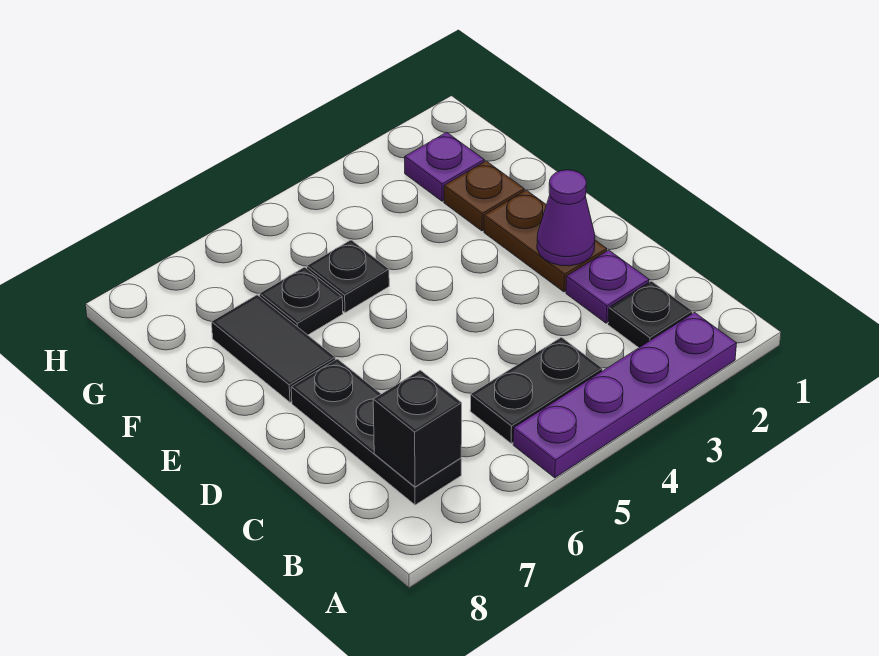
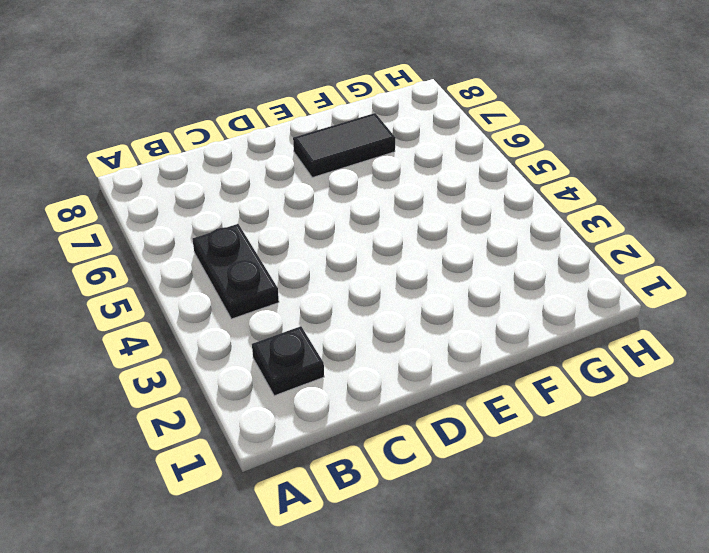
none -> purple plate A2:A5 level 1
none -> black plate B7:D7 level 1
none -> purple plate C2 level 1

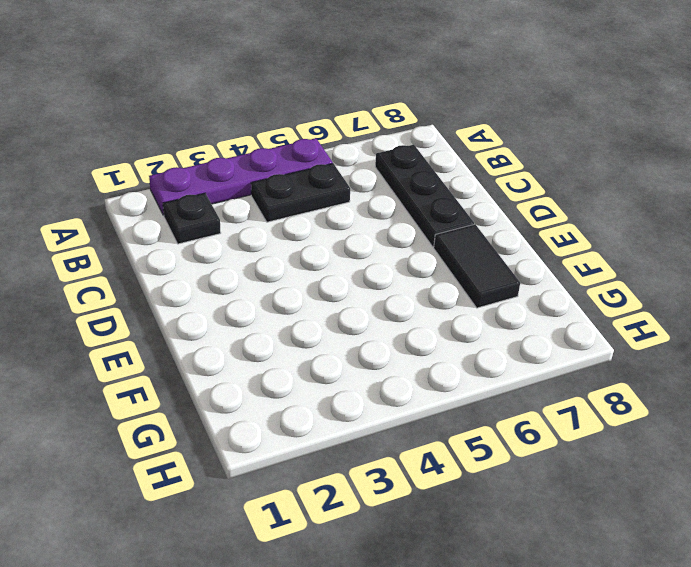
none -> purple plate C2 level 1
none -> brown plate D2:E2 level 1
none -> brown plate F2 level 1

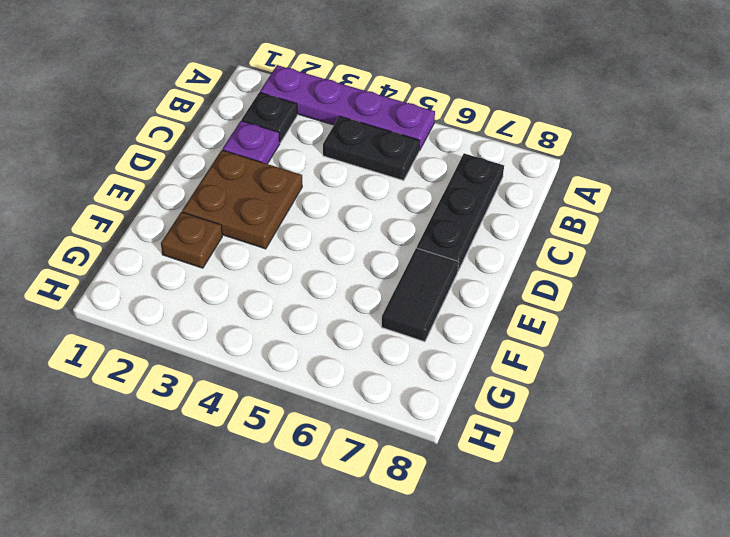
brown plate D2:E3 level 1 -> brown plate D2:E2 level 1
none -> black plate F5 level 1
none -> black plate F6 level 1
none -> purple plate G2 level 1

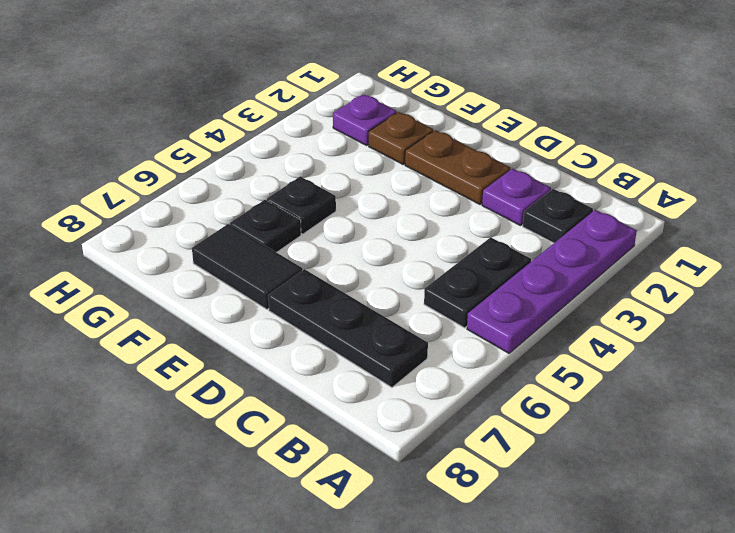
none -> black brick B7 level 2
none -> purple cone D2 level 2

